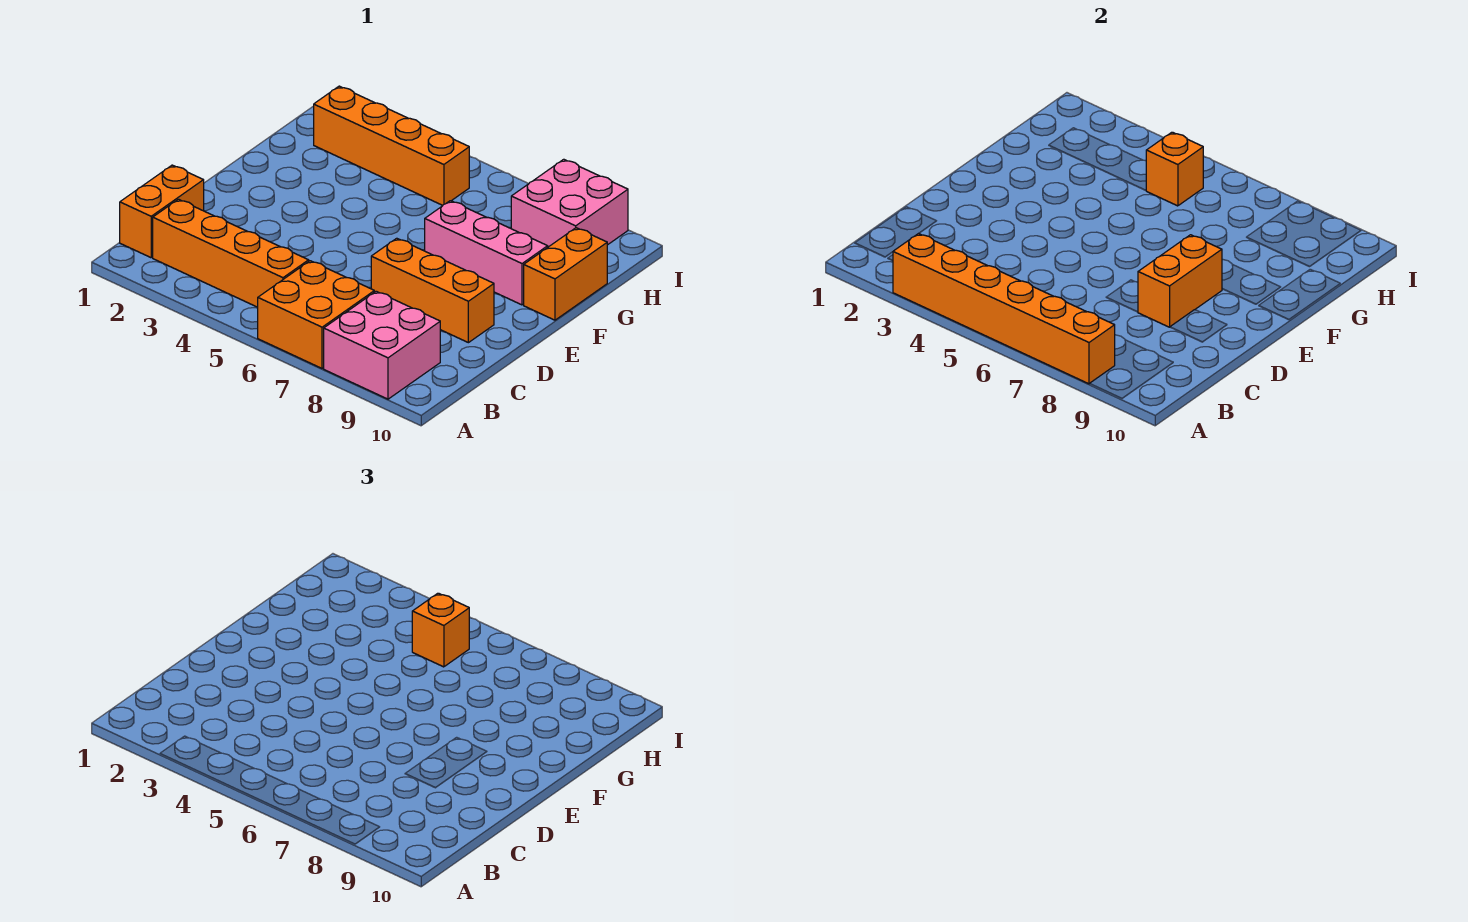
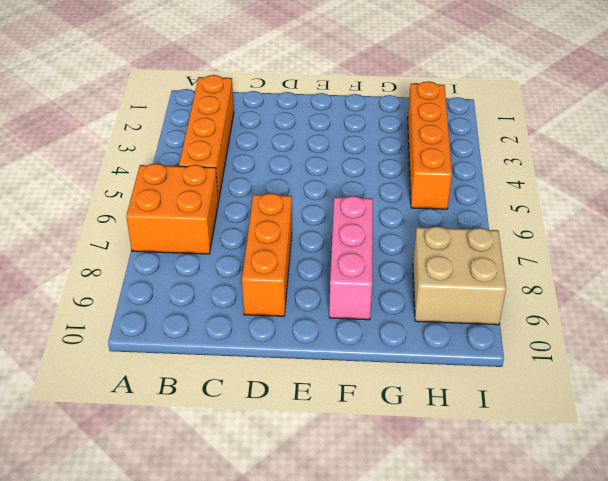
tan brick H8:I9 level 1 -> pink brick H8:I9 level 1
none -> pink brick A8:B9 level 1
none -> orange brick B1:C1 level 1
none -> orange brick F10:G10 level 1

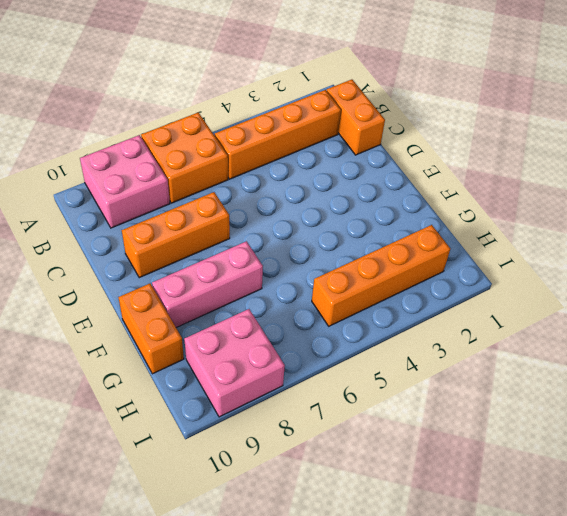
none -> orange brick A3:A8 level 2
none -> orange brick D8:E8 level 2
none -> orange brick H5 level 2

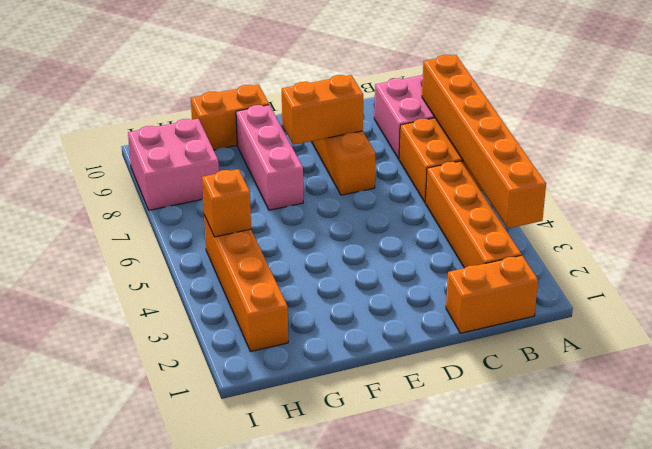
none -> orange brick H5 level 3

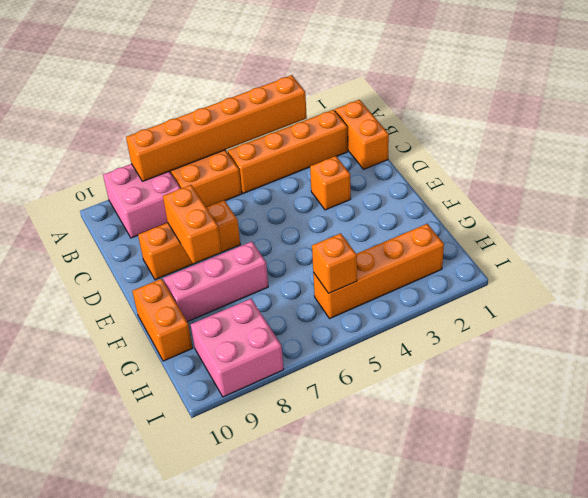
orange brick D3 level 1 -> orange brick H5 level 3

